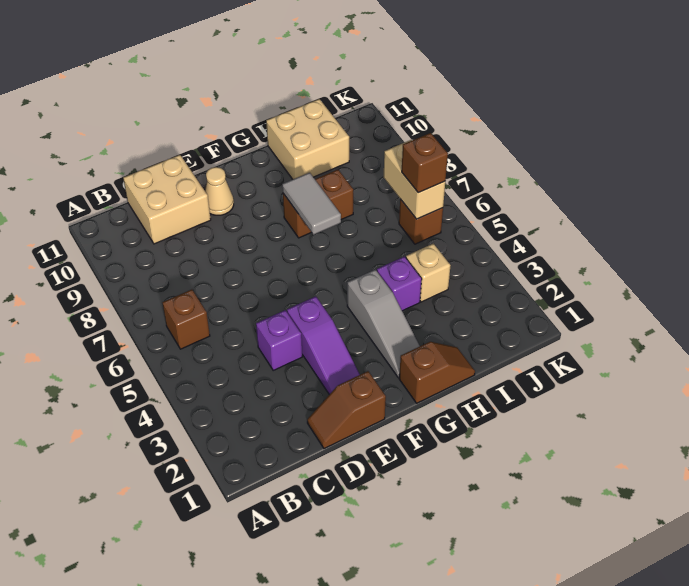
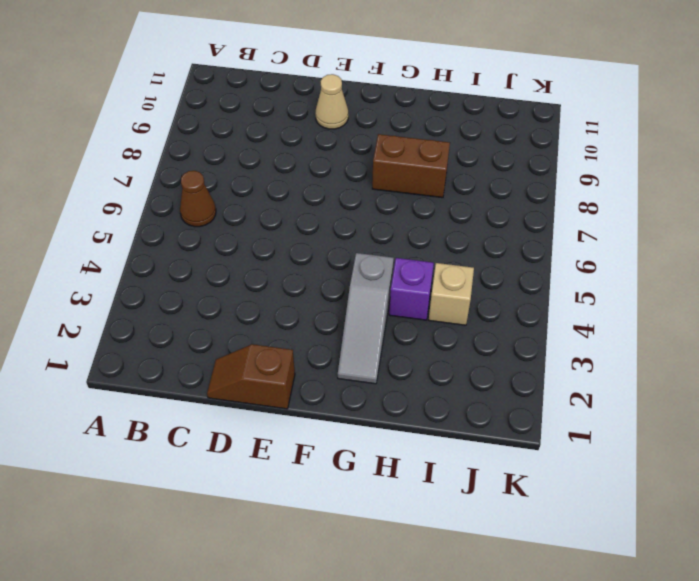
brown cone B6 level 1 -> brown brick B6 level 1
none -> tan brick C10:D11 level 1
none -> purple brick D4 level 1
none -> purple slope E2:E4 level 1 top 4

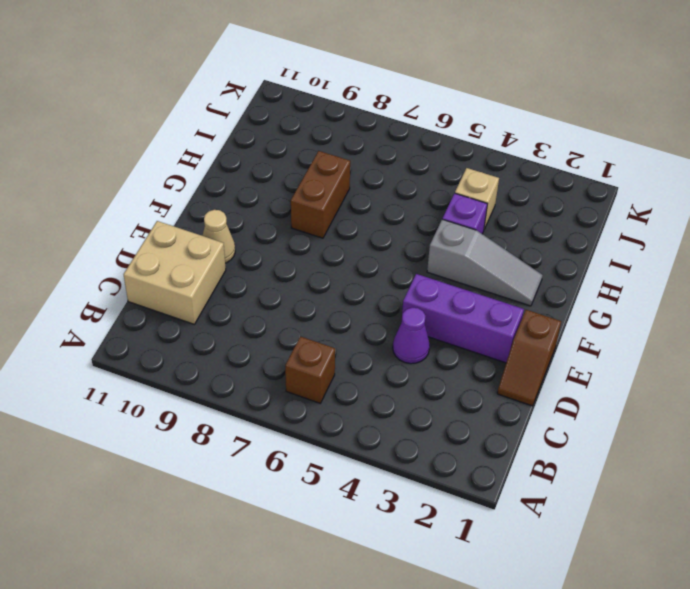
purple cone D4 level 1 -> purple brick D4 level 1
purple brick E2:E4 level 1 -> purple slope E2:E4 level 1 top 4
none -> brown slope G1:H1 level 1 top G
none -> tan brick H10:I11 level 1
none -> brown brick J6 level 1

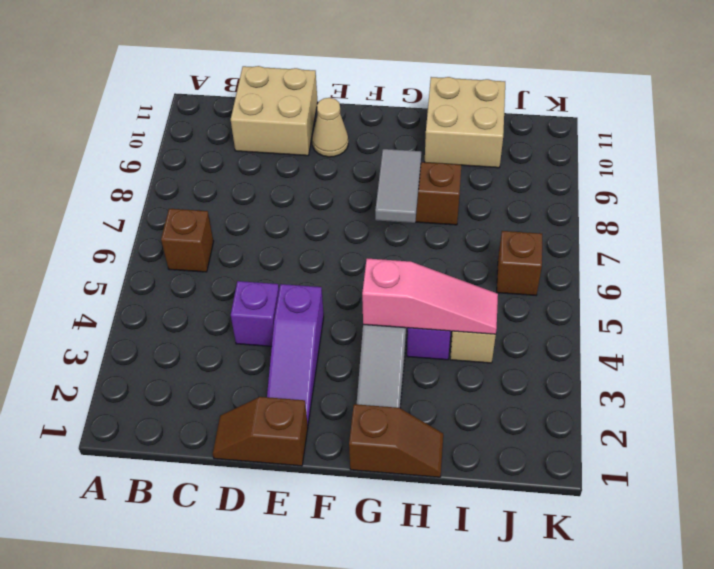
pink slope G4:I4 level 2 top G -> none
none -> tan brick J6:J7 level 2
none -> brown brick J6 level 3

